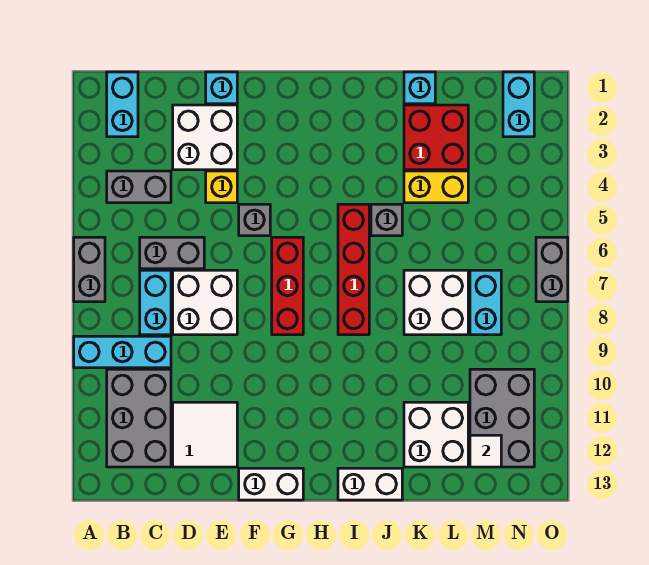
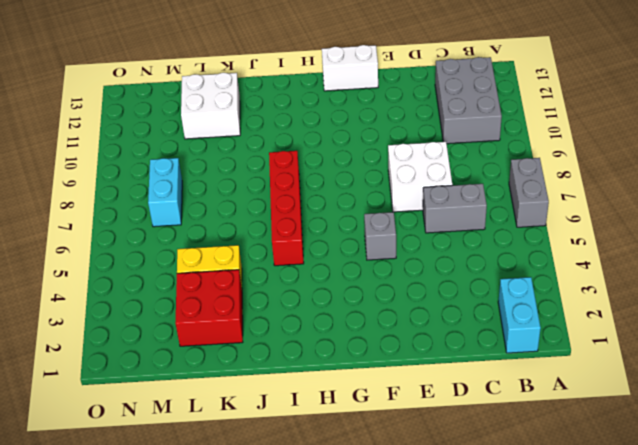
none -> cyan brick A9:C9 level 1
none -> grey brick B4:C4 level 1
none -> cyan brick C7:C8 level 1

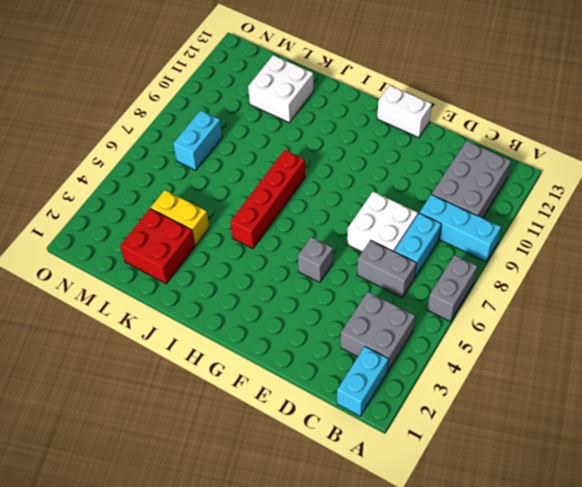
grey brick B3:C4 level 1 -> grey brick B4:C4 level 1
none -> white brick D2:E3 level 1
none -> white tile D11:E12 level 1
none -> cyan brick E1 level 1

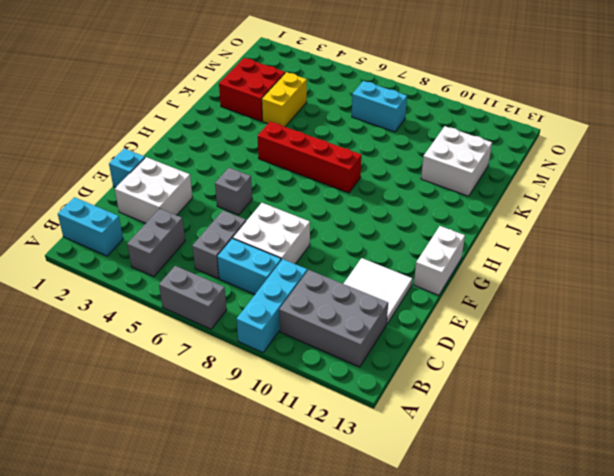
none -> yellow brick E4 level 1
none -> red brick G6:G8 level 1
none -> white brick I13:J13 level 1

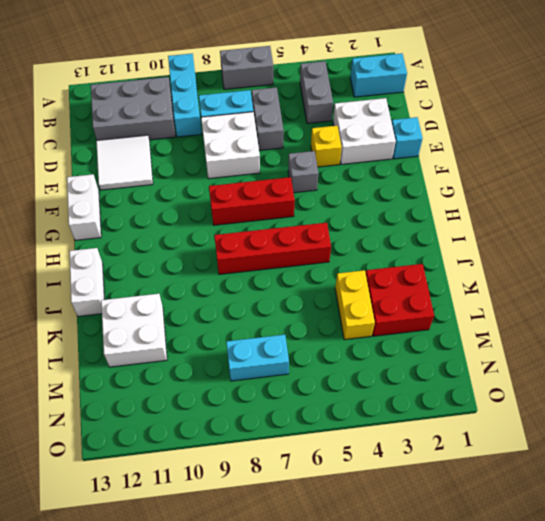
none -> grey brick J5 level 1
none -> cyan brick K1 level 1
none -> white brick K7:L8 level 1

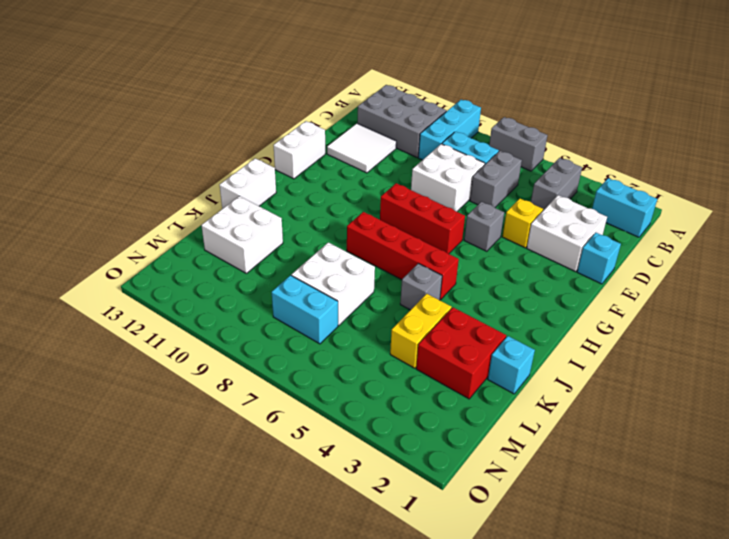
none -> grey brick M10:N12 level 1
none -> cyan brick N1:N2 level 1
none -> grey brick O6:O7 level 1

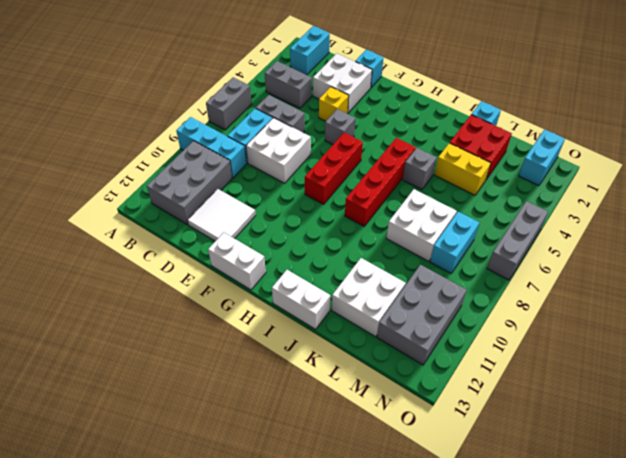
grey brick O5:O7 level 1 -> grey brick O6:O7 level 1
none -> white tile M12 level 2

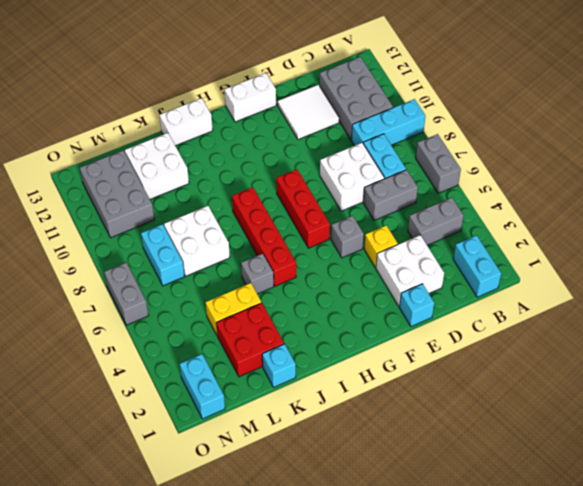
none -> white tile M12 level 2

